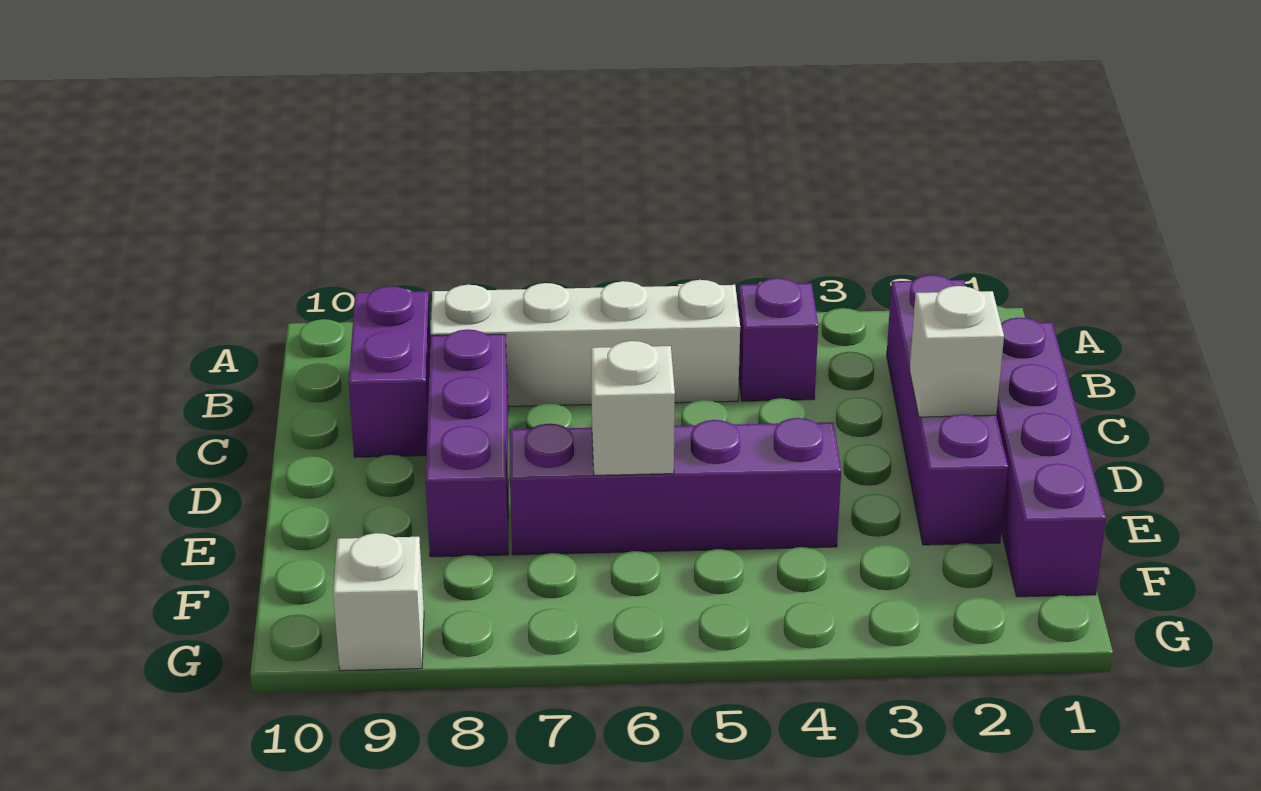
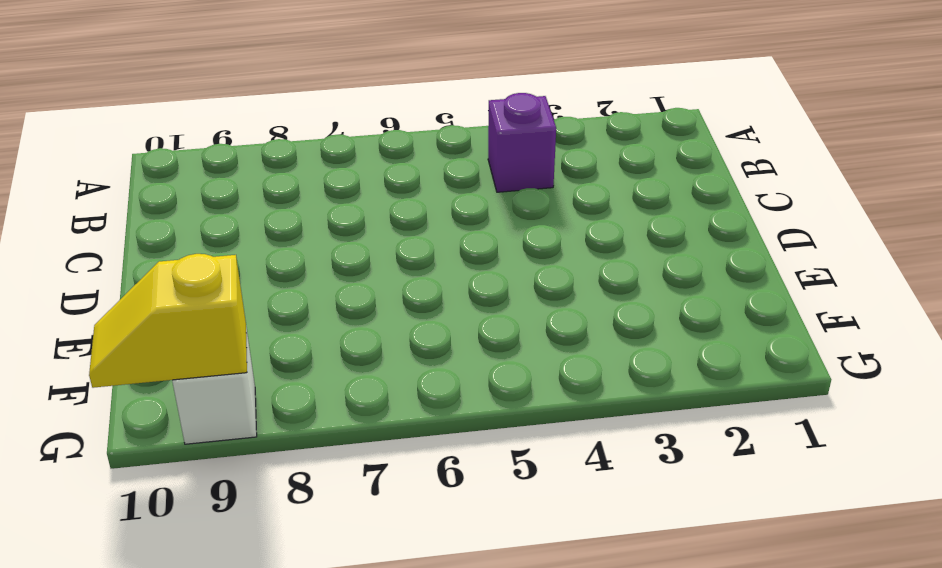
yellow slope G9:G10 level 2 top 9 -> none
none -> purple brick B2:E2 level 1
none -> white brick B5:B8 level 1

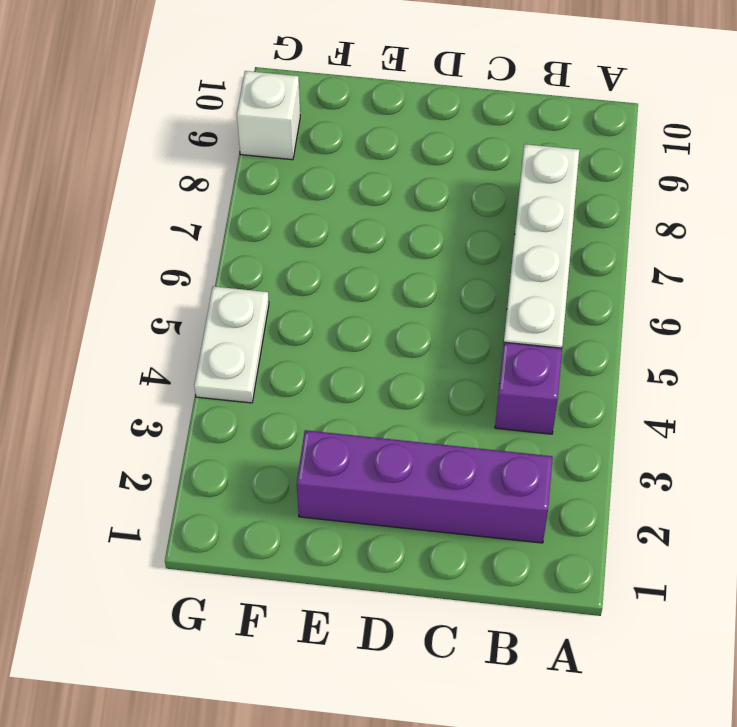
white plate G4:G5 level 1 -> none
none -> purple brick B9:C9 level 1
none -> purple brick C1:F1 level 1

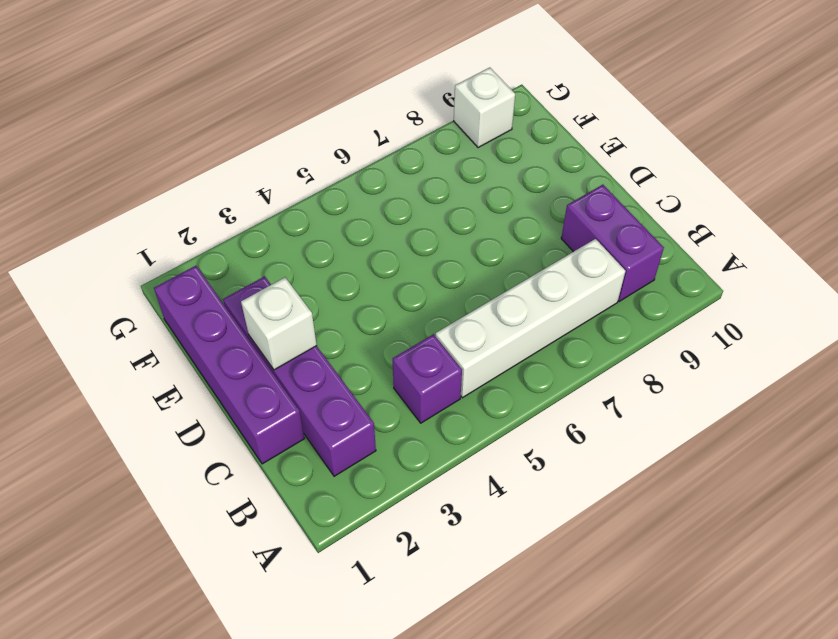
none -> purple brick C8:E8 level 1
none -> purple brick E4:E7 level 1

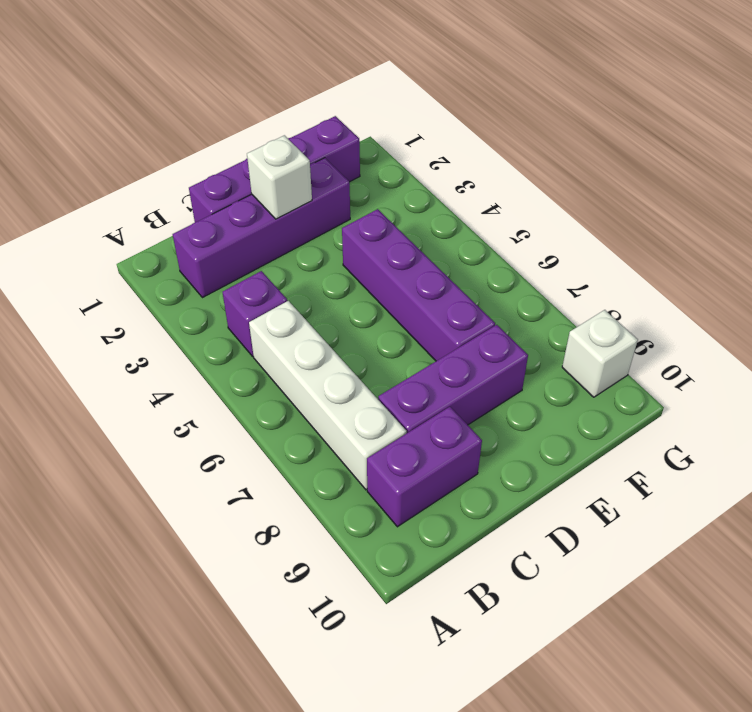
none -> white brick E6 level 2

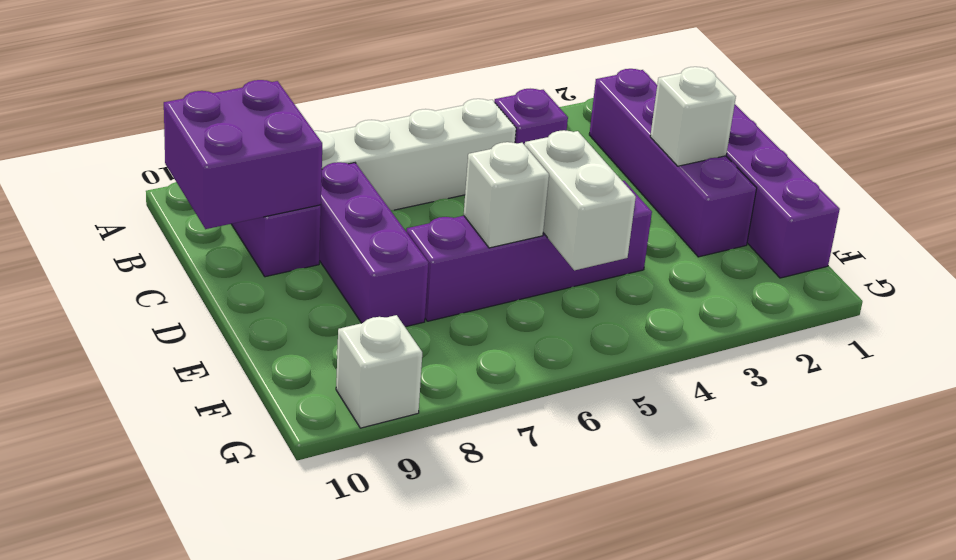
purple brick B9:C10 level 2 -> none
white brick E5:F5 level 2 -> none

